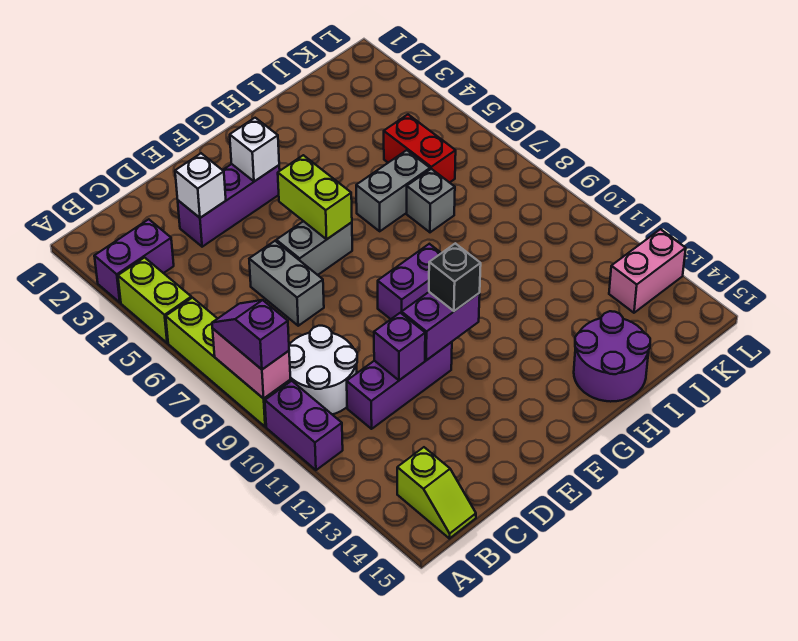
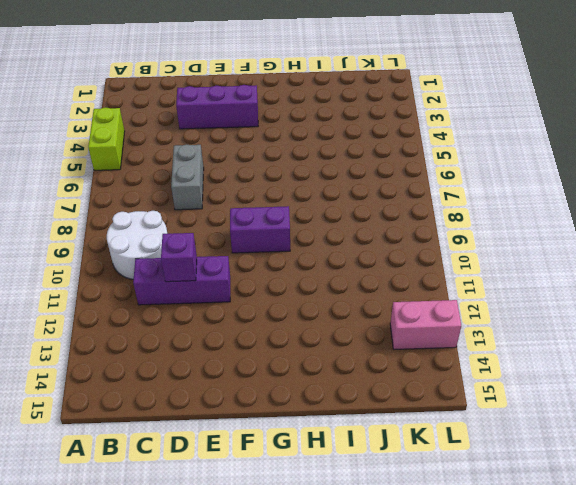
none -> purple brick A3:B3 level 1
none -> lime brick A6:A9 level 1
none -> purple brick A10:A11 level 1

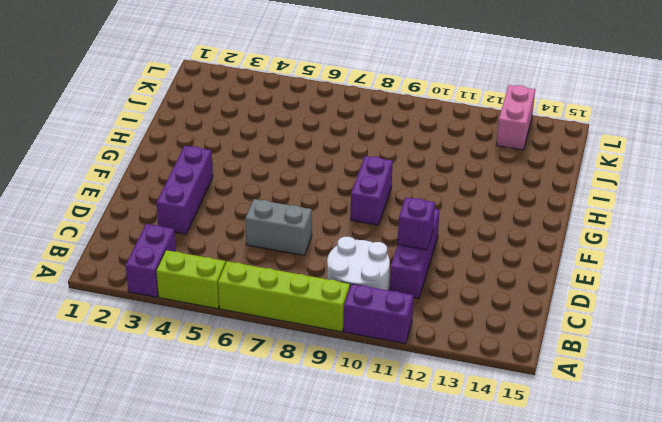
none -> lime slope B14:B15 level 1 top 14
none -> grey brick E6:F6 level 1
none -> grey brick H6:I6 level 1

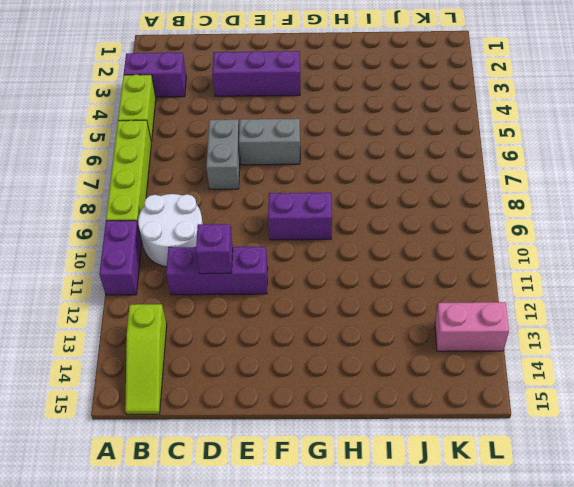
lime slope B13:B15 level 1 top 13 -> lime slope B14:B15 level 1 top 14
none -> grey brick H6:I6 level 1
none -> purple round brick H14:I15 level 1
none -> grey brick I7 level 1

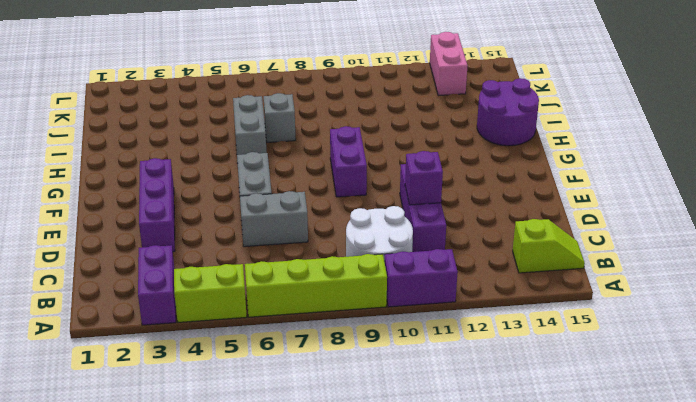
none -> red brick J5:J6 level 1
none -> pink brick A8:A9 level 2
none -> white brick D3 level 2

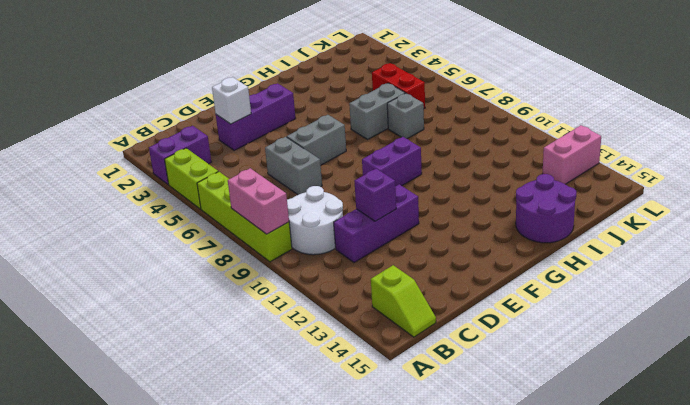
none -> purple brick A10:A11 level 1
none -> purple brick E11:F11 level 2
none -> white brick F3 level 2

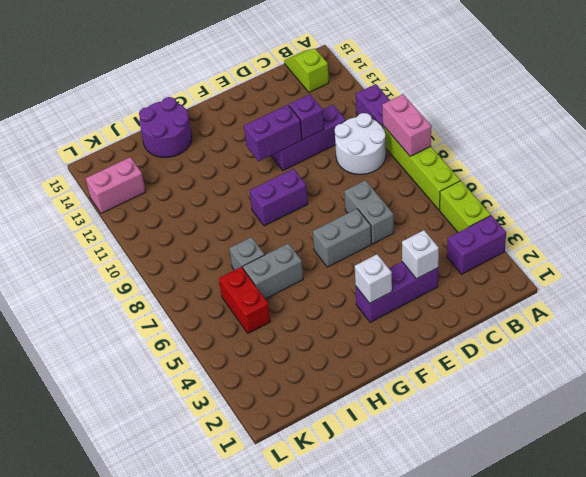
none -> lime brick F5:F6 level 2
none -> purple slope A8:A9 level 3 top 9
none -> black brick F11 level 3

